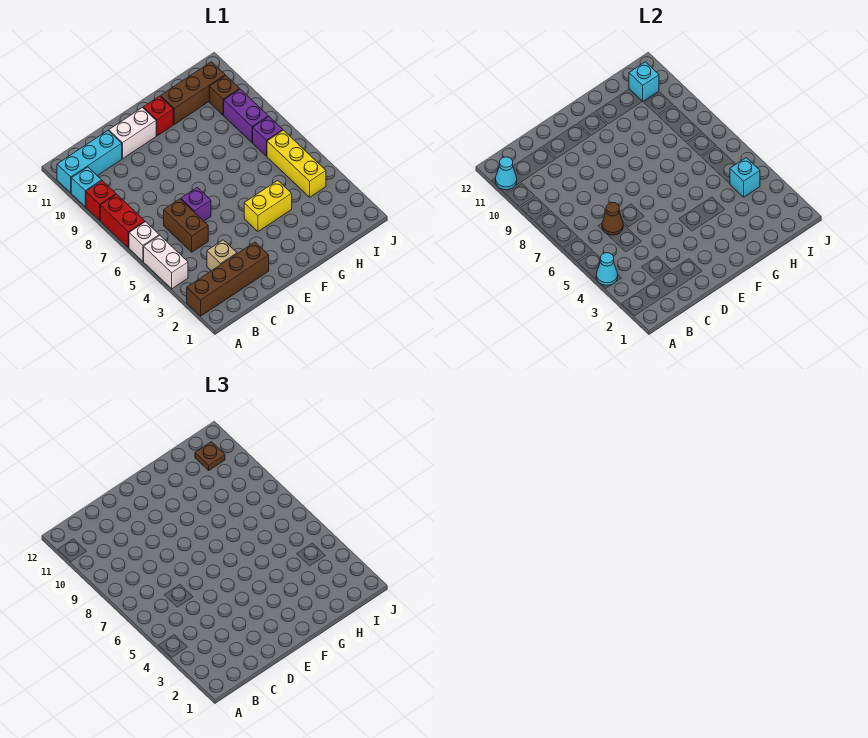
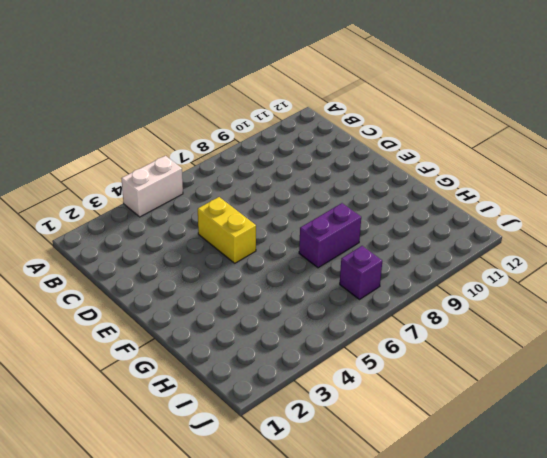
yellow brick D5:E5 level 1 -> yellow brick F4:G4 level 1
purple brick G7:G8 level 1 -> purple brick I8:I9 level 1
none -> brown brick A2:D2 level 1
none -> white brick A6 level 1
none -> red brick A7:A8 level 1

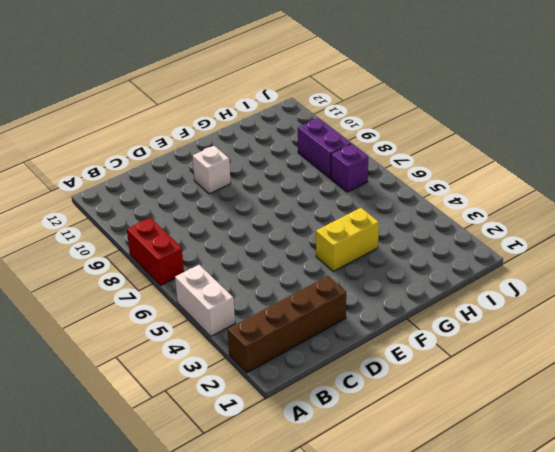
white brick E10 level 1 -> white brick A6 level 1
none -> red brick A9 level 1
none -> cyan brick A10 level 1
none -> cyan brick A11:C11 level 1

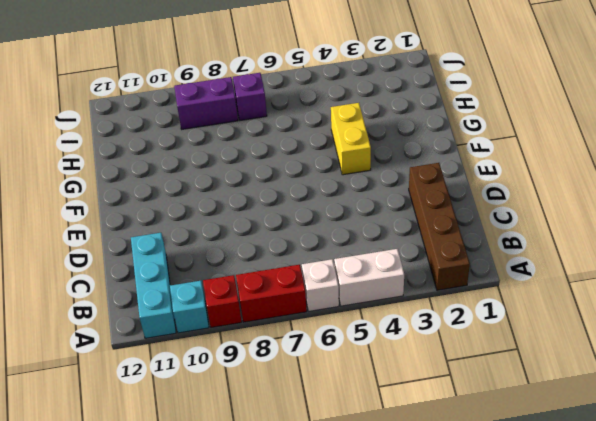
none -> tan brick C3 level 1
none -> brown brick C5:C6 level 1
none -> purple brick D6 level 1

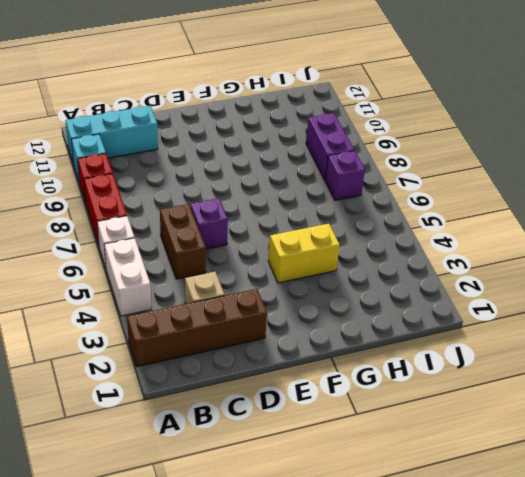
none -> white brick D11:E11 level 1
none -> red brick F11 level 1
none -> brown brick G11:I11 level 1

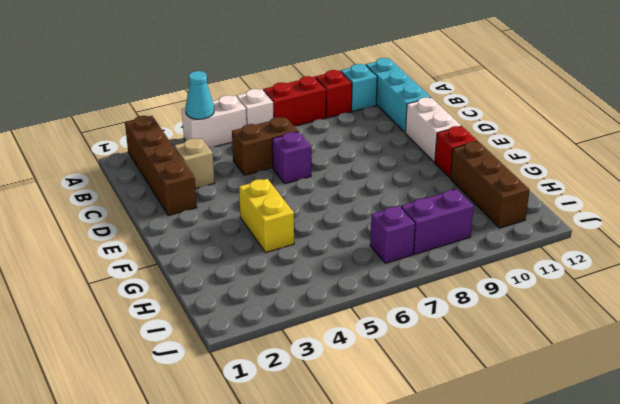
none -> yellow brick I4:I6 level 1
none -> brown brick I10 level 1
none -> cyan cone A11 level 2

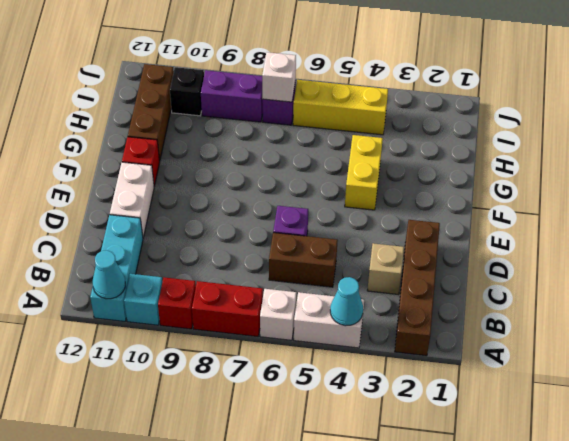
white brick I7 level 2 -> none
black brick I10 level 1 -> brown brick I10 level 1
none -> brown cone C6 level 2
none -> cyan brick I4 level 2
none -> cyan brick I11 level 2

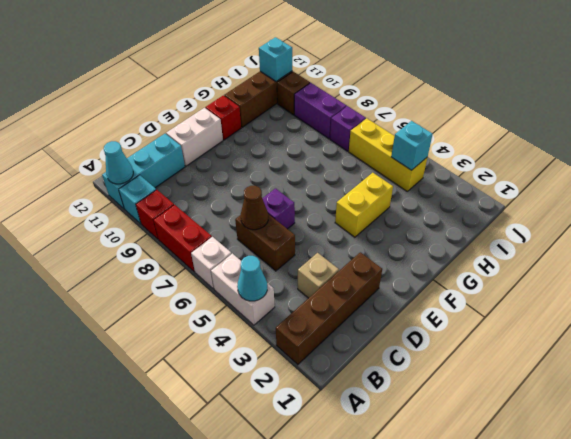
none -> brown plate I11 level 3

